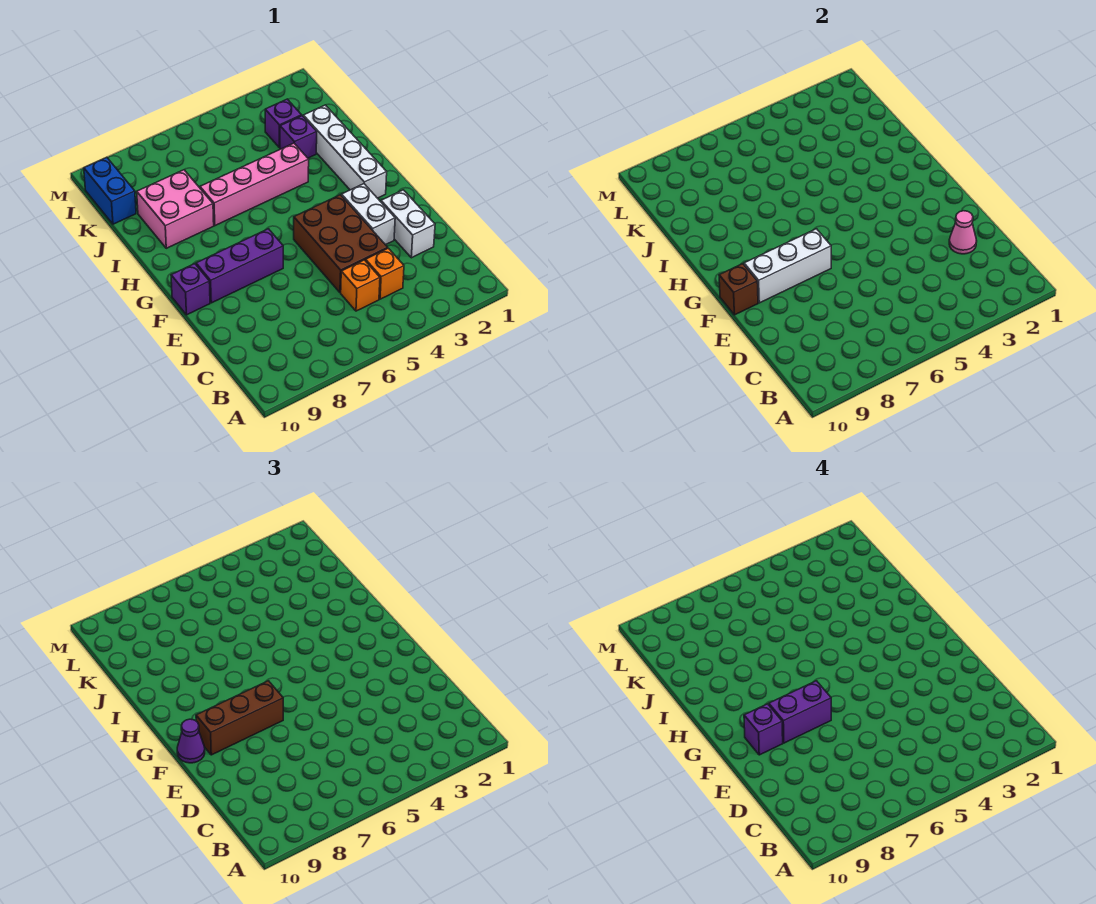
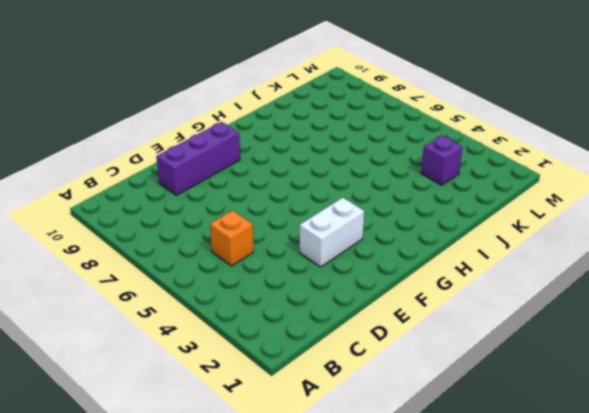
purple brick D9:F9 level 1 -> purple brick F7:F9 level 1
none -> orange brick C4 level 1
none -> white brick D2:E2 level 1
none -> brown brick D4:F5 level 1

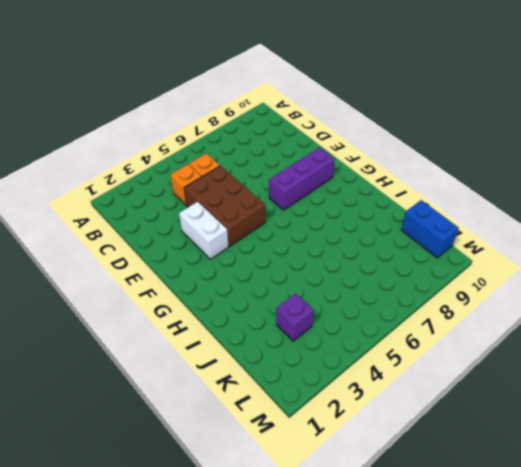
none -> white brick D2:E2 level 1
none -> purple brick F10 level 1
none -> white brick G2:J2 level 1

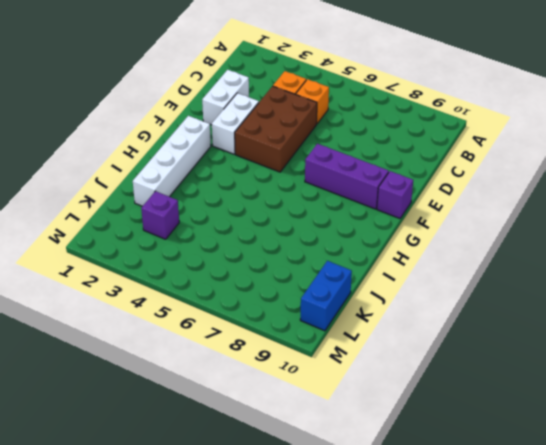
none -> pink brick I4:I7 level 1
none -> pink brick I8:J9 level 1
none -> purple brick J3 level 1

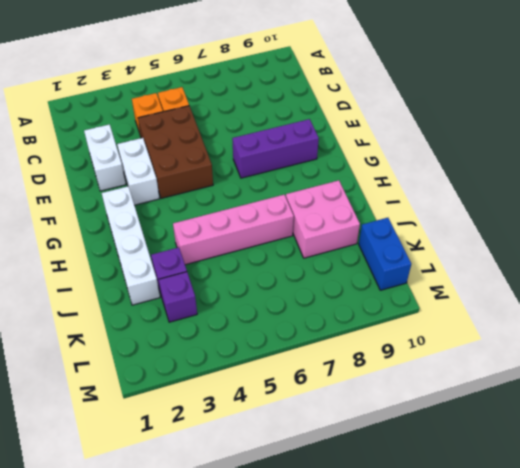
none -> purple brick F10 level 1
none -> pink cone D2 level 2
none -> white brick F7:F9 level 2

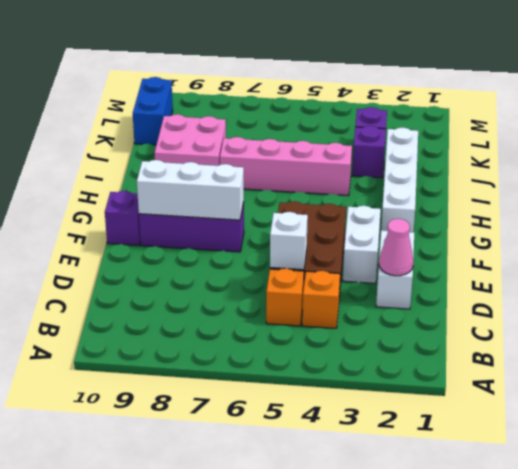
white brick D5 level 2 -> none
none -> brown brick F10 level 2
none -> brown brick F7:F9 level 3
none -> purple cone F10 level 3

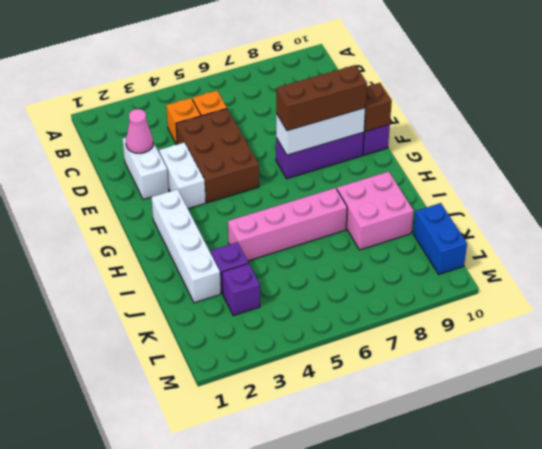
none -> purple cone F10 level 3
none -> purple brick F7:F8 level 4
none -> purple brick F9 level 4

